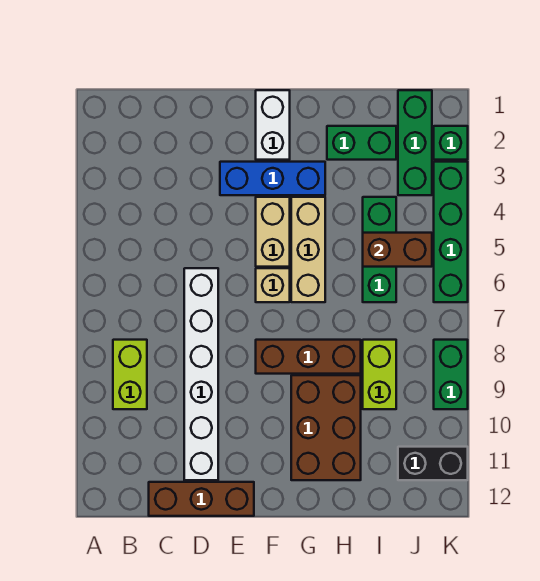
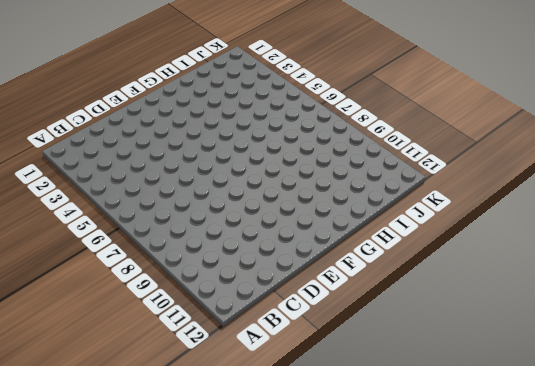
none -> lime brick B8:B9 level 1
none -> brown brick C12:E12 level 1
none -> white brick D6:D11 level 1

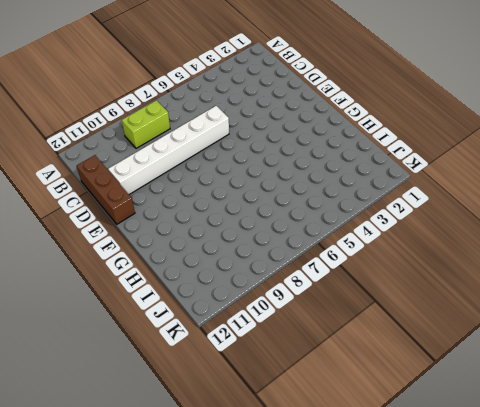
none -> blue brick E3:G3 level 1
none -> white brick F1:F2 level 1
none -> tan brick F4:F5 level 1

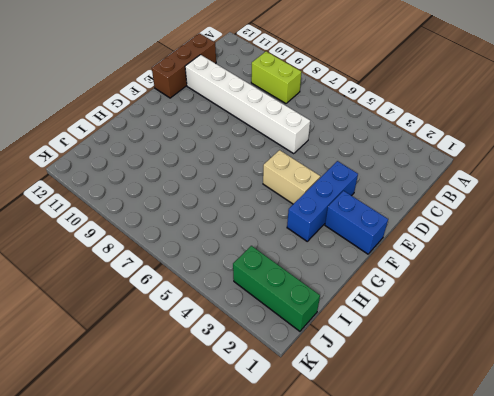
blue brick F1:F2 level 1 -> white brick F1:F2 level 1
none -> tan brick F6 level 1
none -> brown brick F8:H8 level 1
none -> tan brick G4:G6 level 1

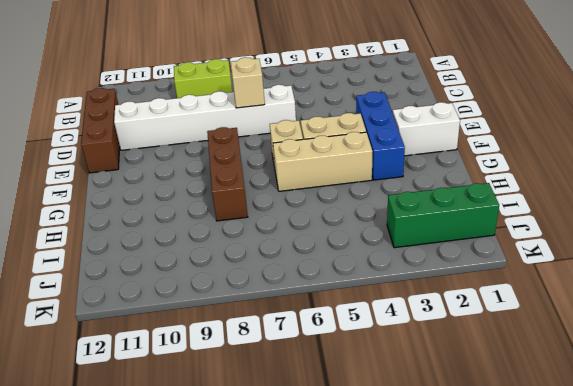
tan brick D7 level 2 -> none
none -> brown brick G9:H11 level 1
none -> green brick H2:I2 level 1
none -> green brick I4:I6 level 1

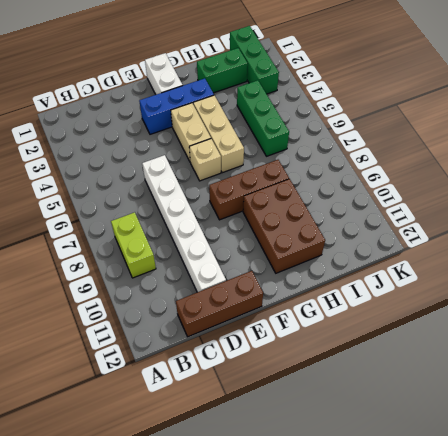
none -> lime brick I8:I9 level 1
none -> black brick J11:K11 level 1
none -> green brick K2 level 1

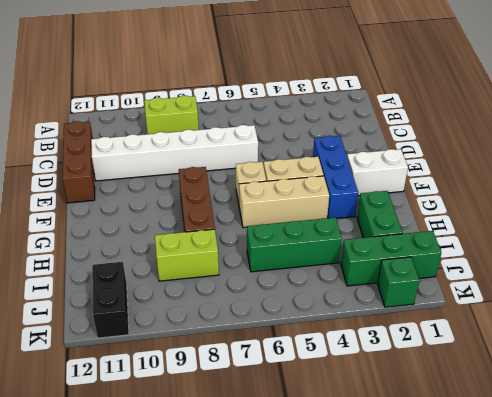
none -> brown brick G9:H11 level 1
none -> green brick K3:K6 level 1
none -> green brick K8:K9 level 1

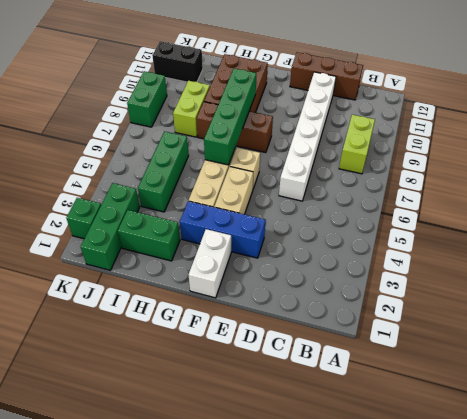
green brick G6:G9 level 2 -> green brick K3:K6 level 1
none -> brown brick I5:J5 level 2

